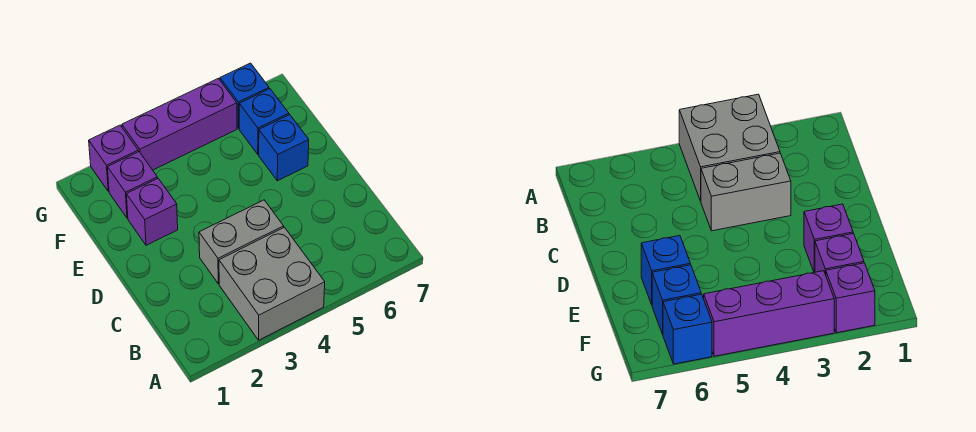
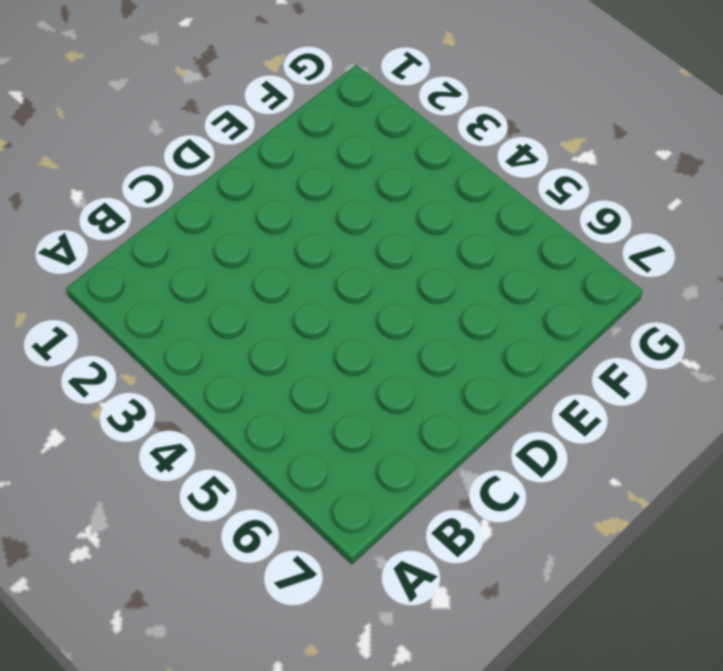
none -> grey brick A3:B4 level 1
none -> grey brick C3:C4 level 1

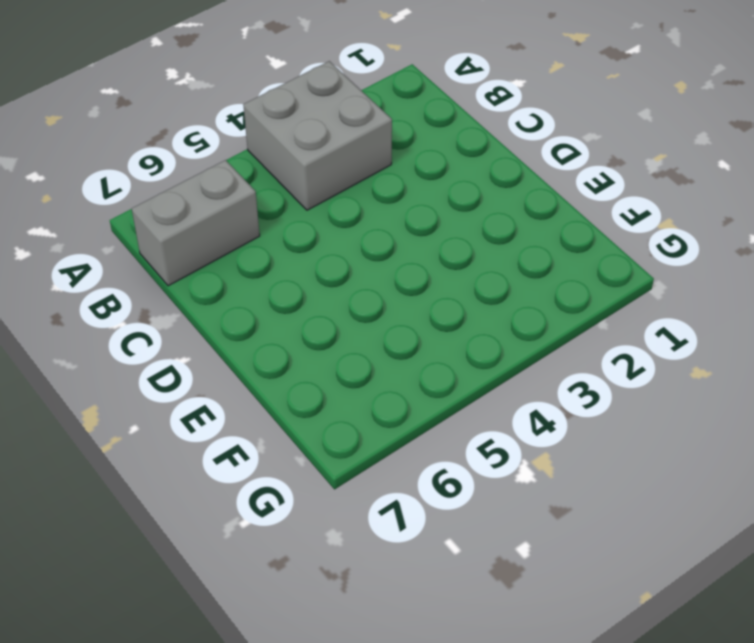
grey brick B6:B7 level 1 -> grey brick C3:C4 level 1
none -> purple brick E2 level 1
none -> blue brick E6 level 1

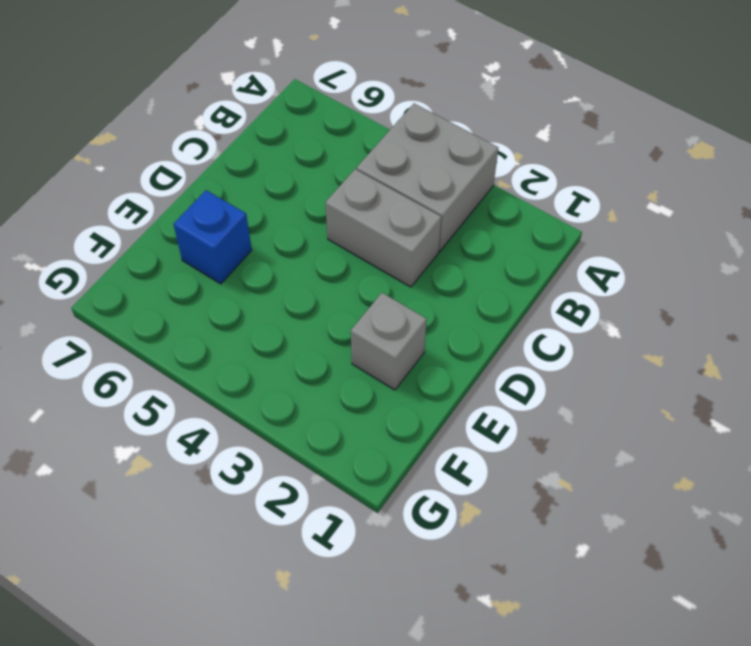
grey brick E2 level 1 -> purple brick E2 level 1
none -> purple brick F2 level 1
none -> blue brick F6 level 1

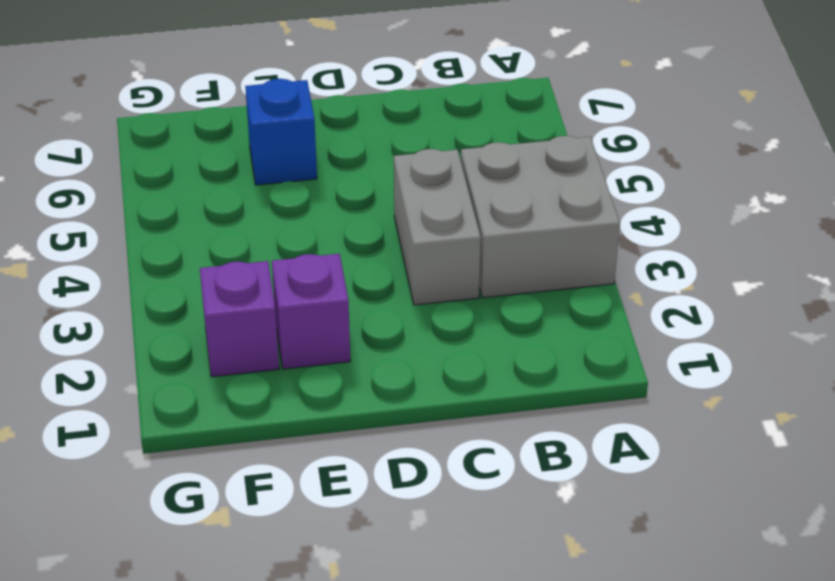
none -> blue brick F6 level 1
none -> purple brick G2 level 1

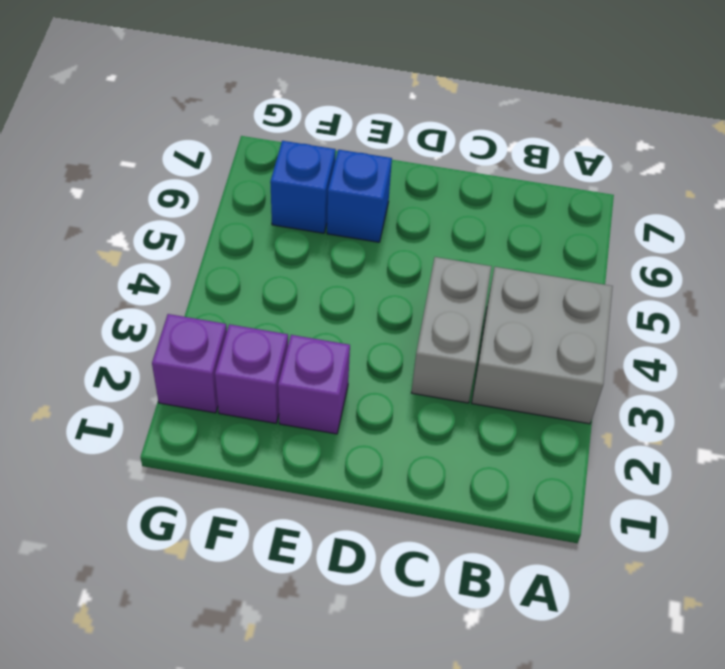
none -> purple brick G3:G5 level 1
none -> blue brick G6 level 1

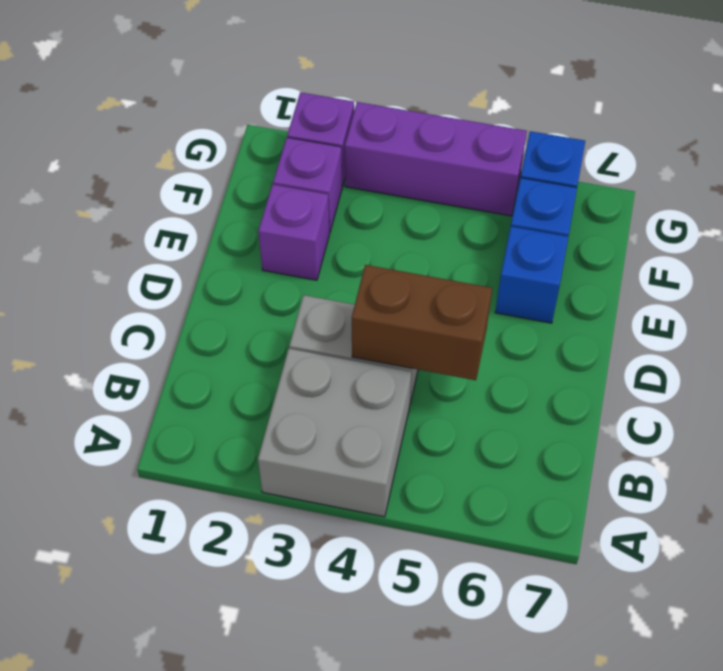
brown brick C4:C5 level 2 -> none

